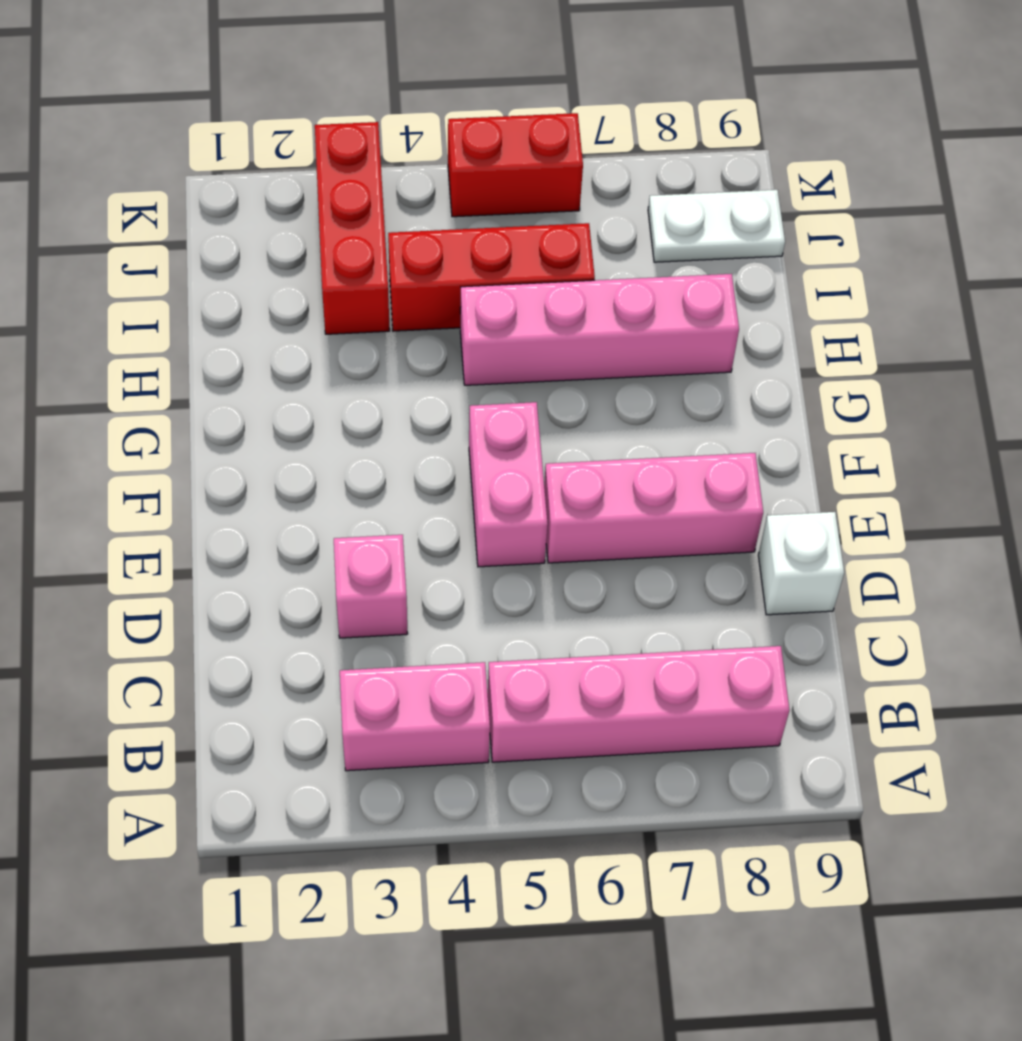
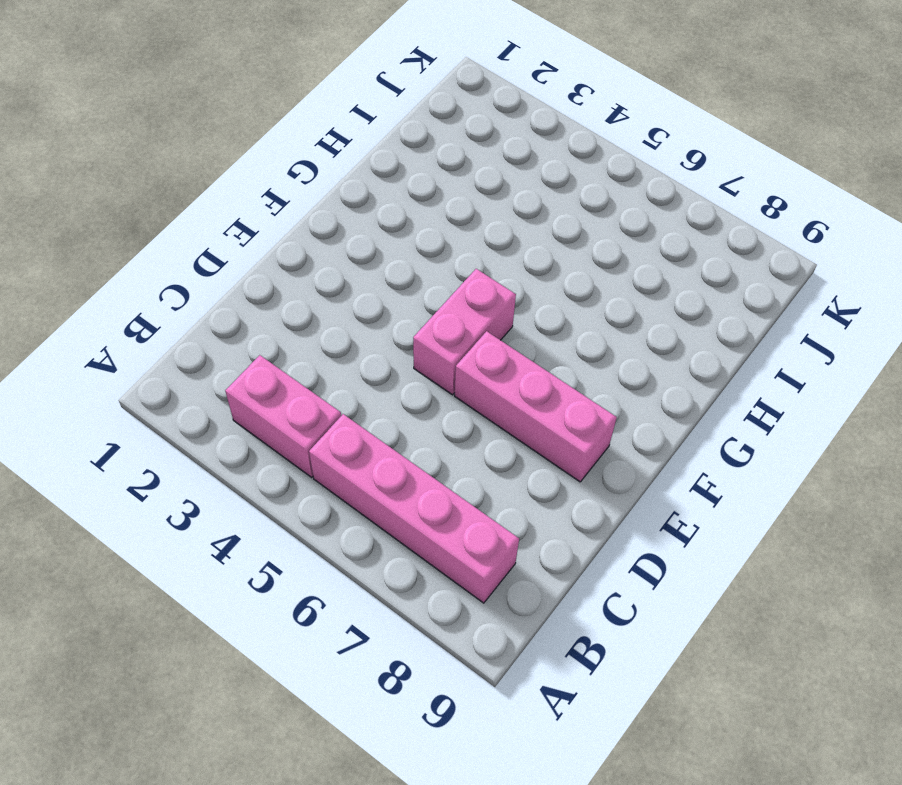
none -> pink brick D3 level 1
none -> white brick D9 level 1

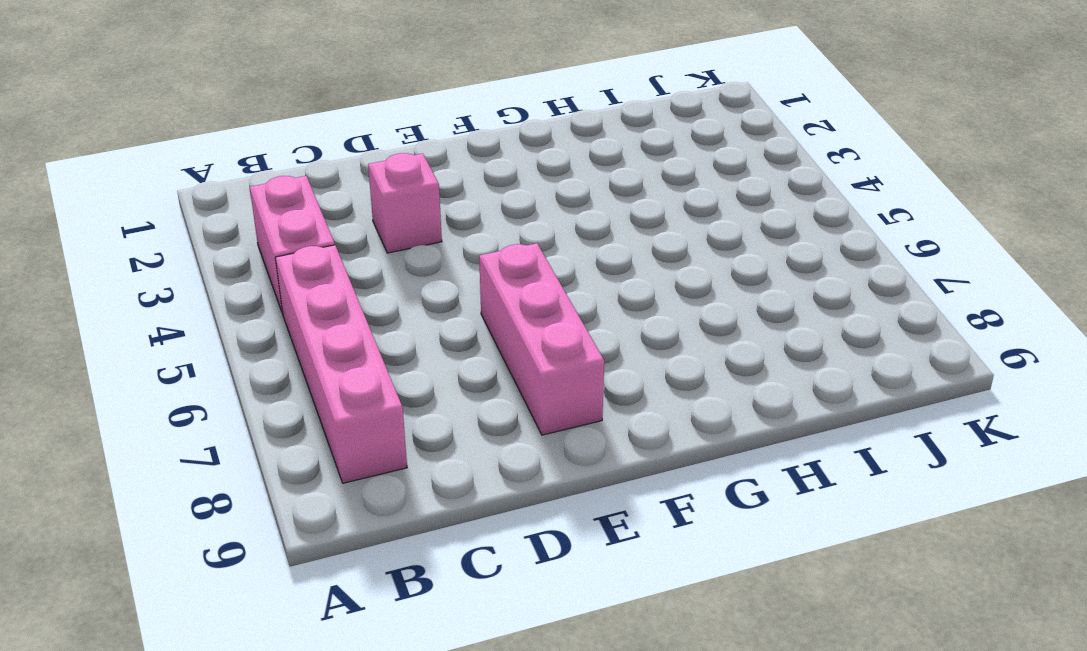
none -> white brick D9 level 1
none -> pink brick E5:F5 level 1

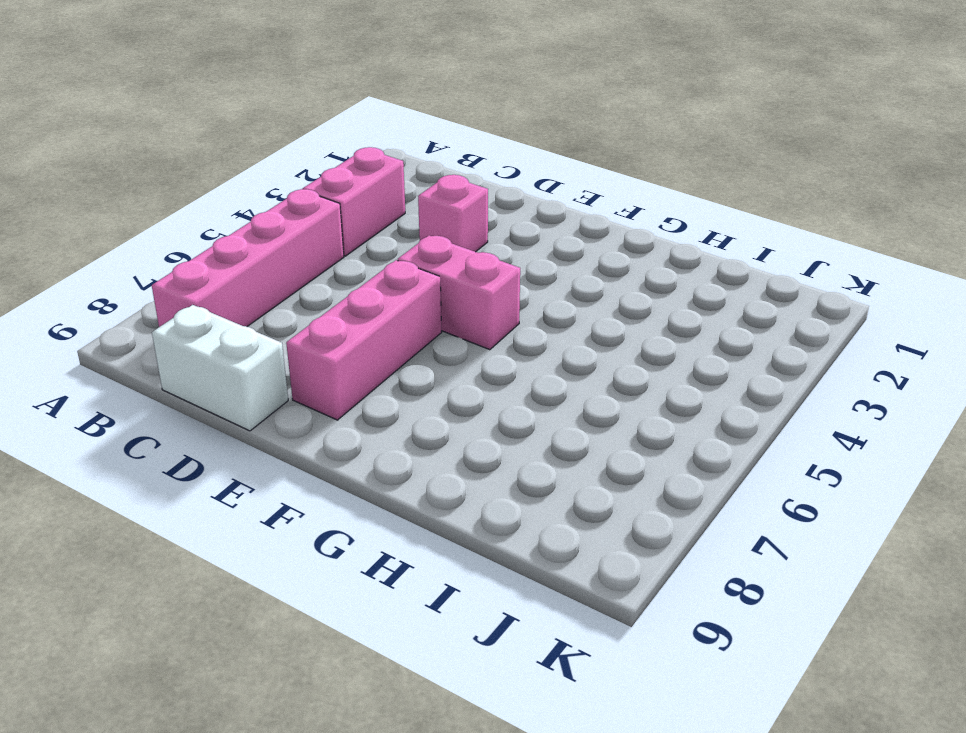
white brick C9:D9 level 1 -> white brick D9 level 1
none -> pink brick H5:H8 level 1
none -> red brick I3:K3 level 1

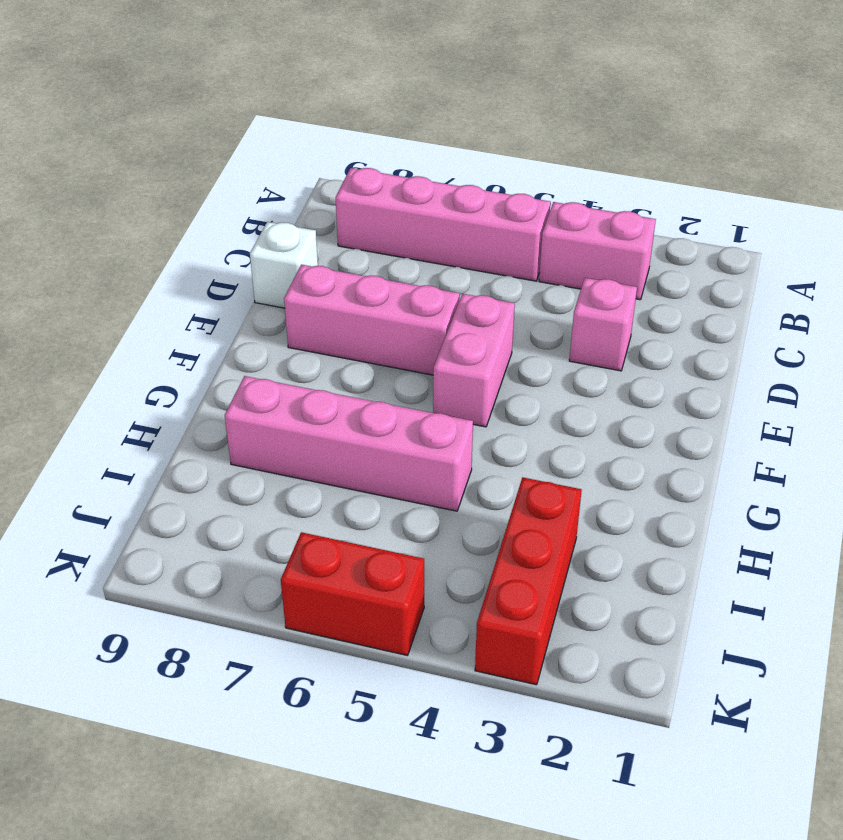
none -> red brick I4:I6 level 1
none -> white plate J8:J9 level 1

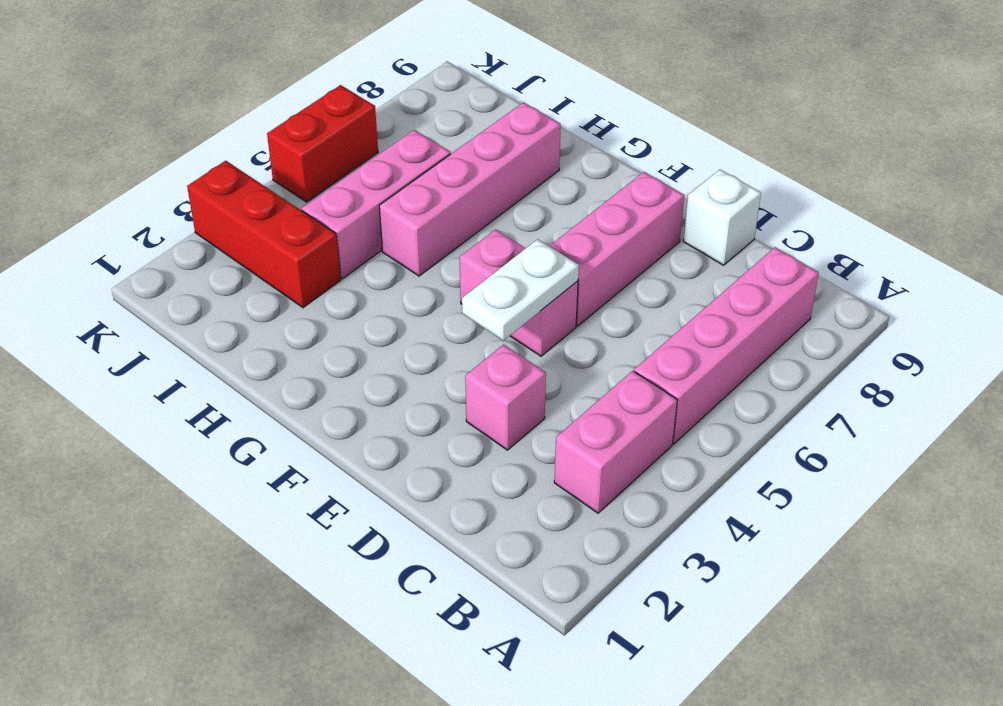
white plate E4:E5 level 2 -> white plate J8:J9 level 1
pink brick I4:I6 level 1 -> red brick I4:I6 level 1

